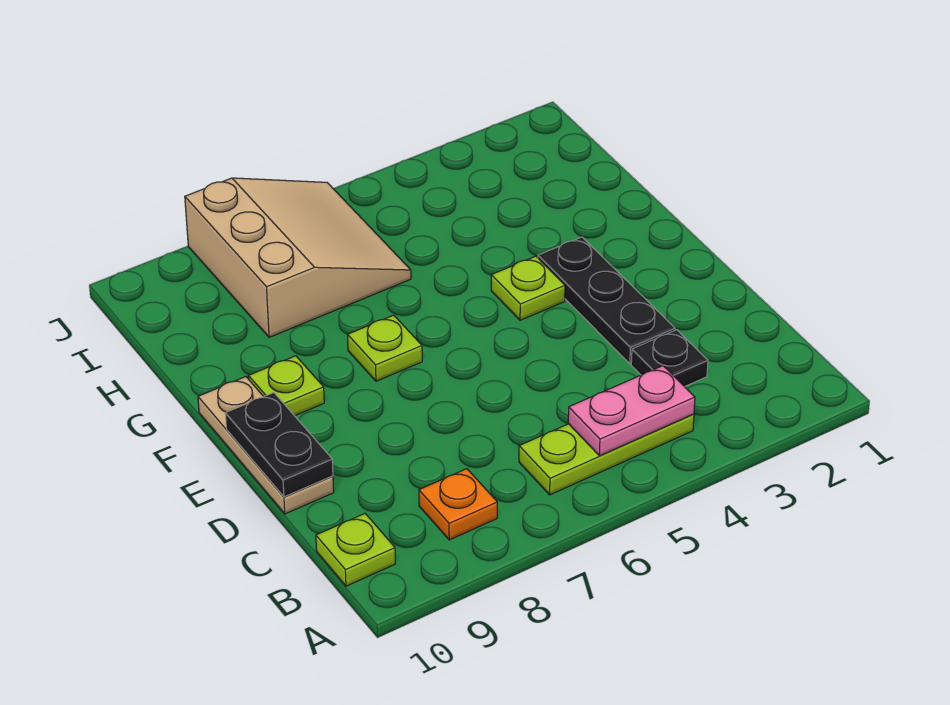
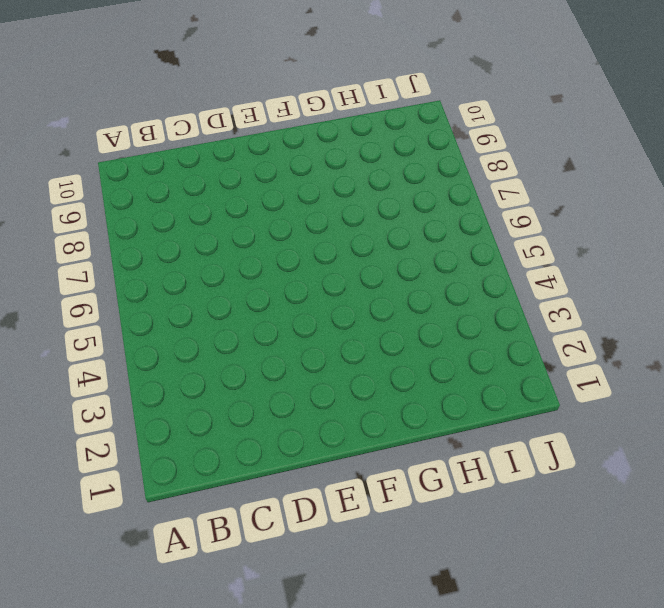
none -> lime plate B4:B6 level 1
none -> orange plate B8 level 1
none -> lime plate B10 level 1

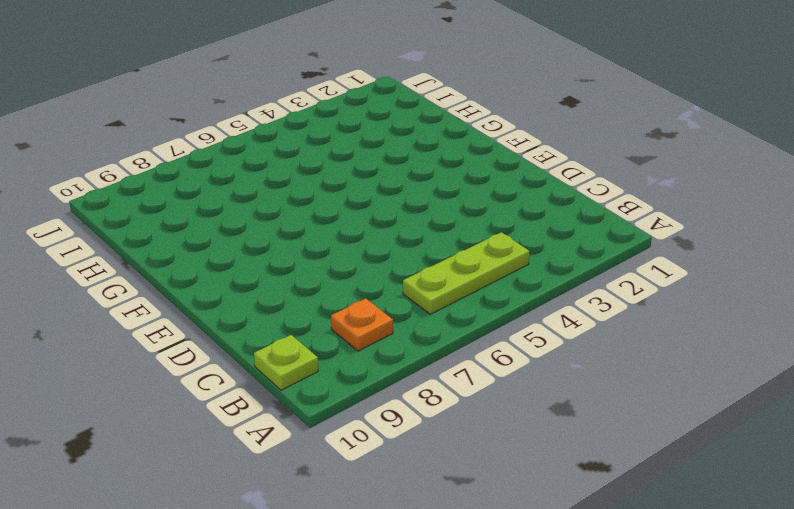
none -> black plate C3 level 1
none -> black plate D3:F3 level 1
none -> tan plate D10:F10 level 1

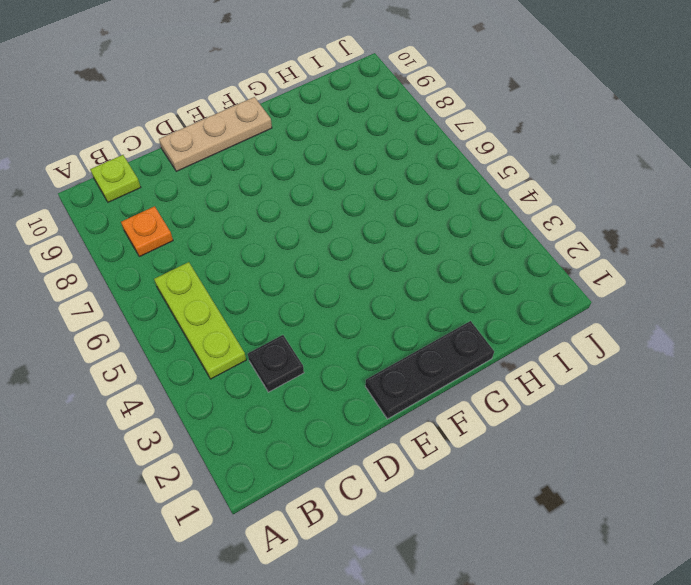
black plate E1:G1 level 1 -> black plate D3:F3 level 1
none -> lime plate F4 level 1
none -> lime plate F7 level 1
none -> lime plate F9 level 1

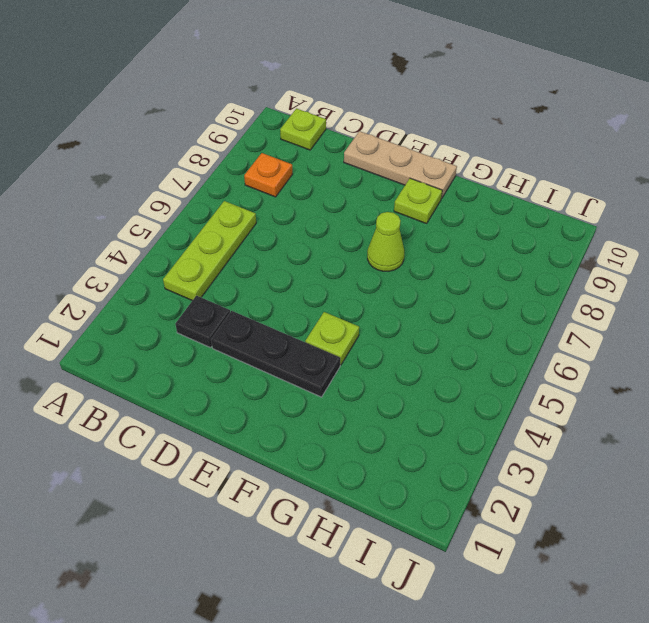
lime cone F7 level 1 -> lime plate F7 level 1
none -> tan slope H6:J8 level 1 top 8
none -> pink plate B4:B5 level 2
none -> black plate D10:E10 level 2

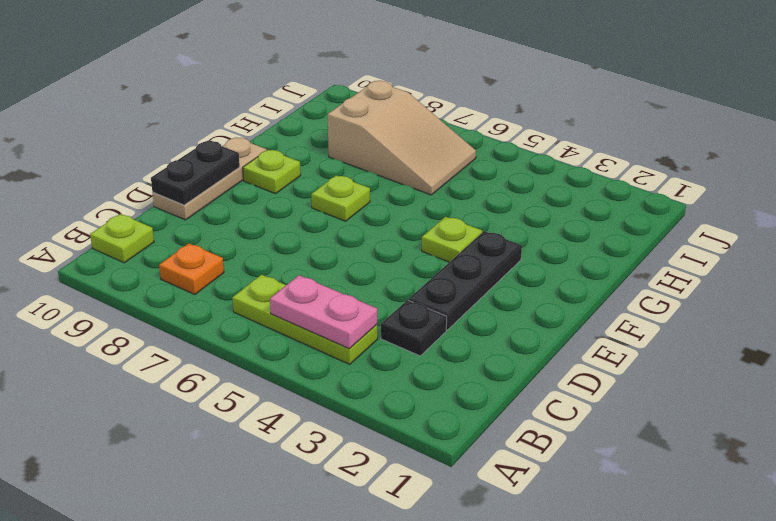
tan slope H6:I8 level 1 top 8 -> tan slope H6:J8 level 1 top 8

